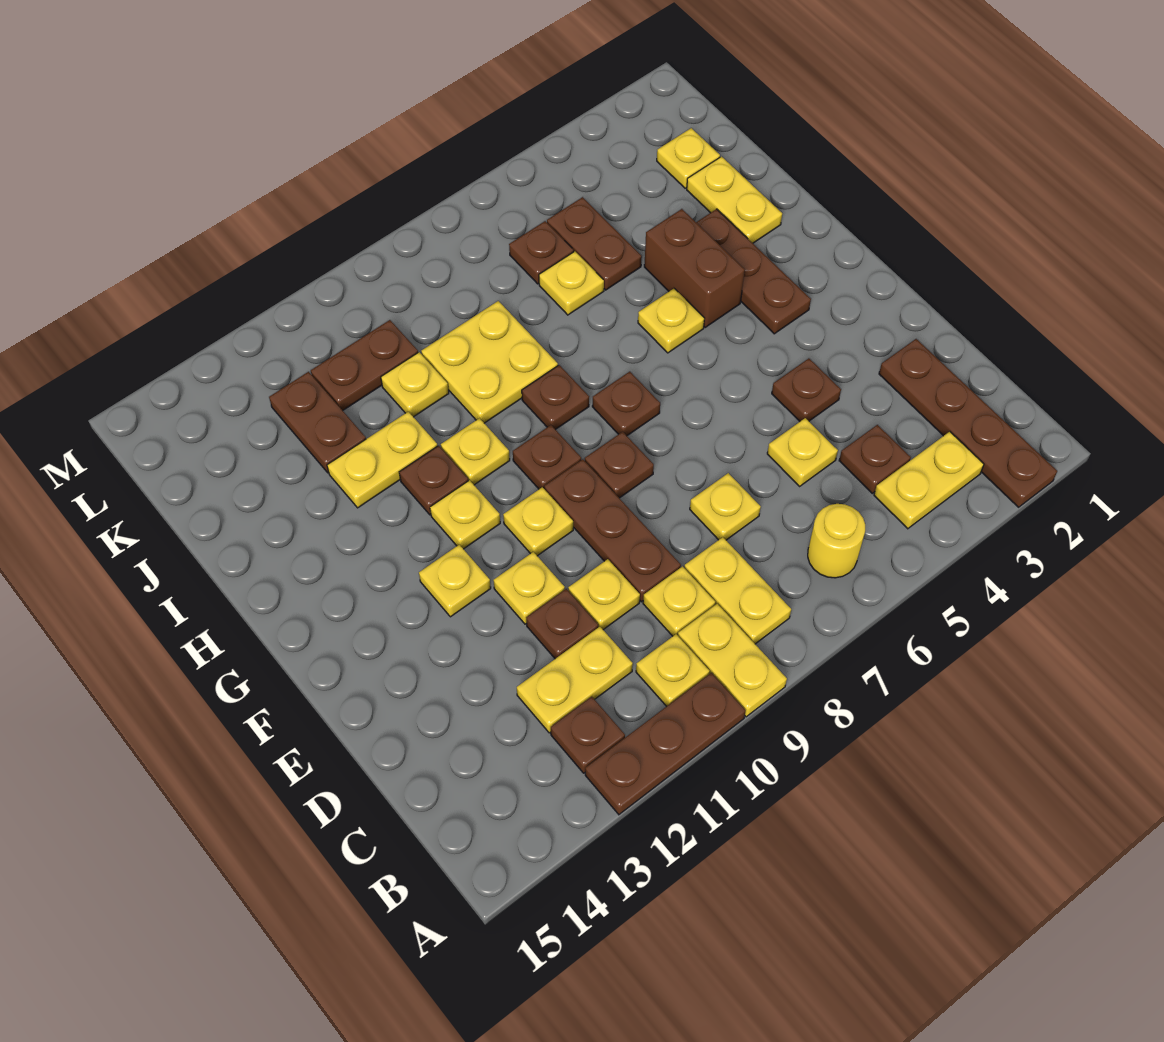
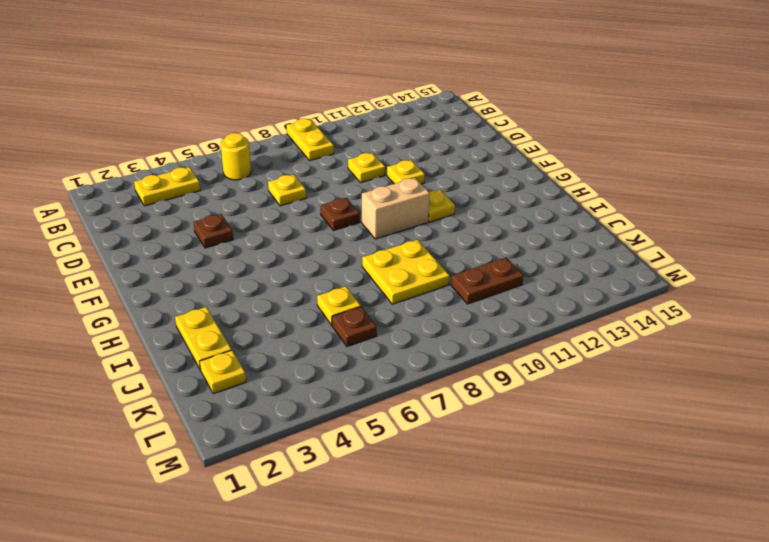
tan brick G9:G10 level 1 -> brown plate G9 level 1
none -> brown plate A2:D2 level 1
none -> brown plate A10:A12 level 1
none -> yellow plate B8:C8 level 1
none -> yellow plate B10 level 1

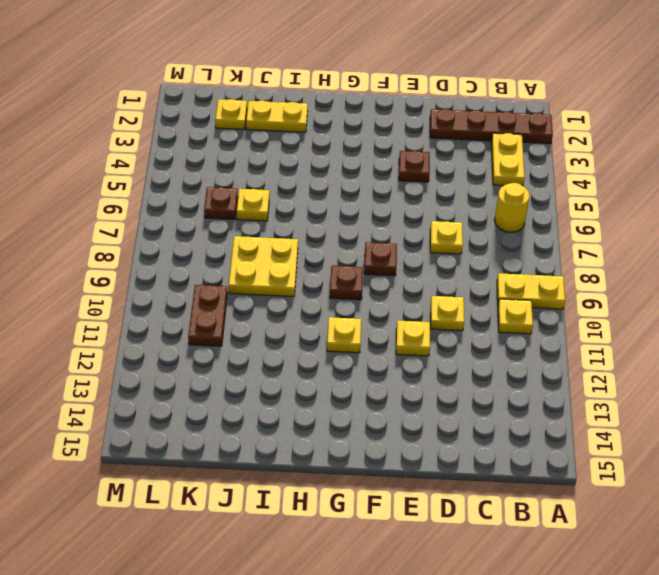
none -> brown plate A10:A12 level 1
none -> yellow plate B8:C8 level 1
none -> brown plate B12 level 1
none -> brown plate C4 level 1

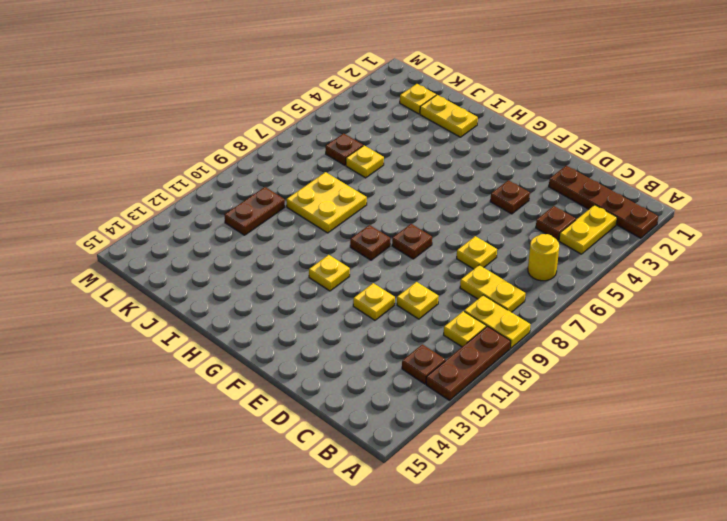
none -> yellow plate C9 level 1
none -> yellow plate C11:C12 level 1
none -> yellow plate D5 level 1
none -> brown plate D9:F9 level 1

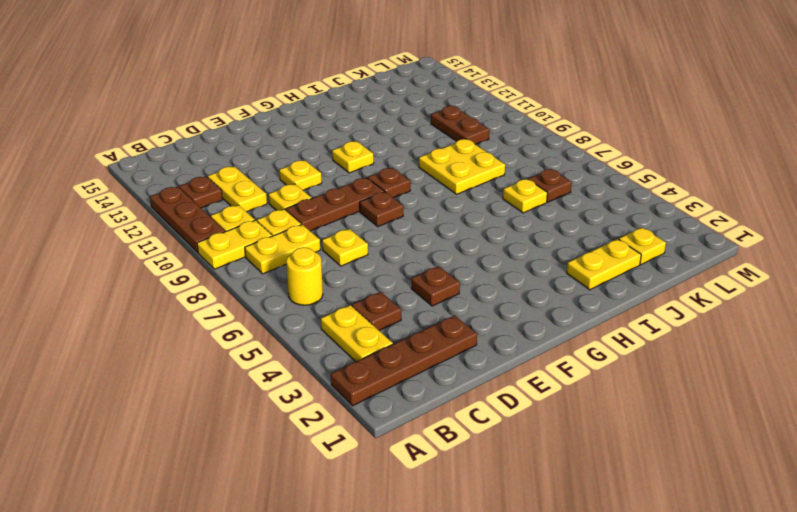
none -> yellow plate D5 level 1
none -> brown plate D11 level 1
none -> yellow plate F10 level 1
none -> yellow plate F12 level 1

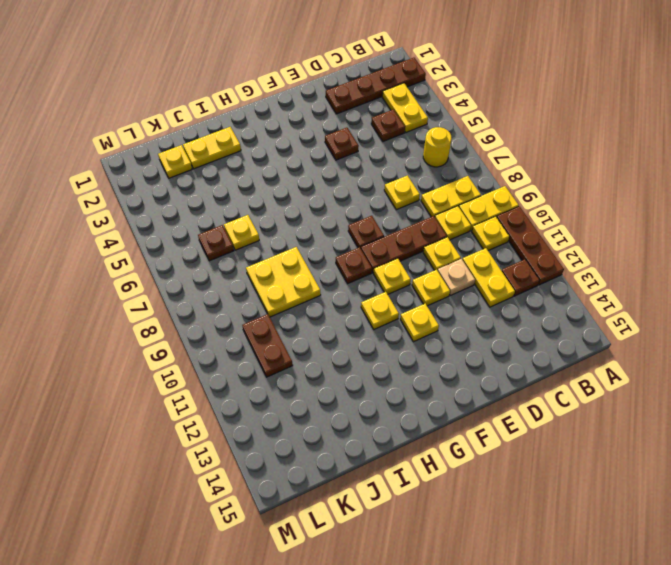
tan plate D11 level 1 -> brown plate D11 level 1
none -> yellow plate D5 level 1
none -> brown plate G3:I3 level 1
none -> brown plate G7 level 1
none -> brown brick H4:I4 level 1

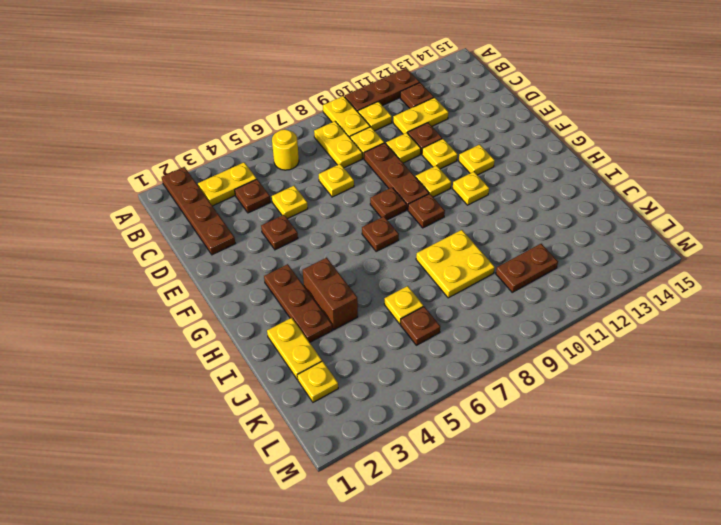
none -> yellow plate H5 level 1
none -> brown plate H8 level 1
none -> yellow plate H10 level 1
none -> brown plate H11 level 1

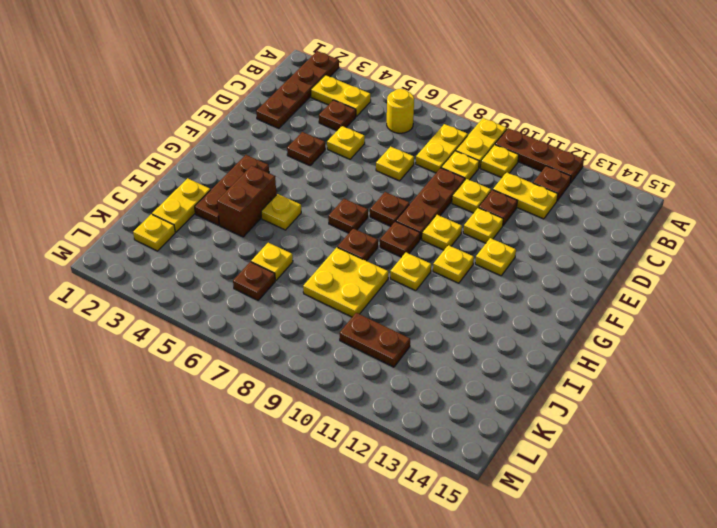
none -> brown plate H11 level 1
none -> yellow plate I11:I12 level 1
none -> brown plate J5:K5 level 1
none -> yellow plate J10 level 1

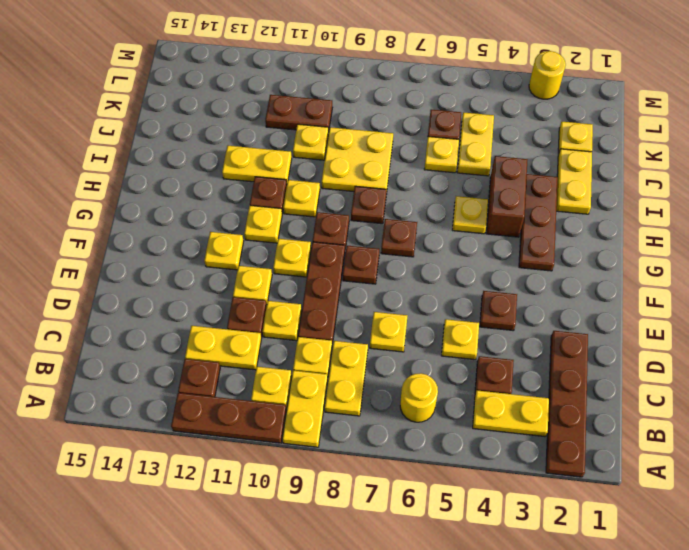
yellow plate J5:K5 level 1 -> brown plate J5:K5 level 1
yellow round brick M3 level 1 -> none
none -> brown plate J12:K12 level 1

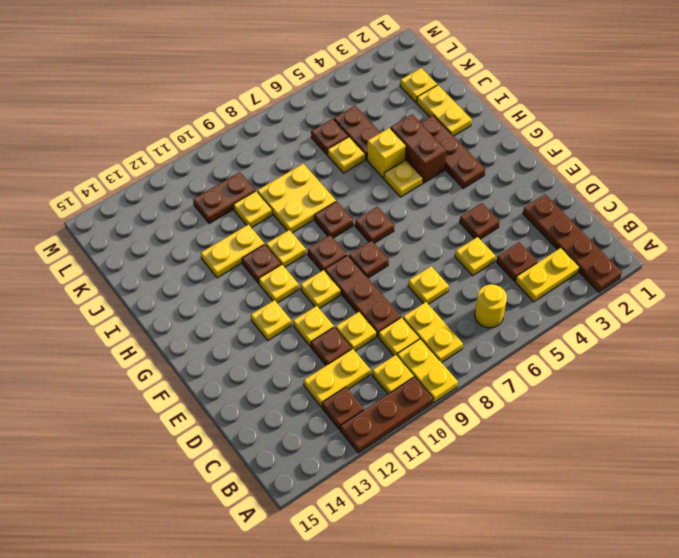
yellow brick I5 level 1 -> none
none -> brown plate J12:K12 level 1

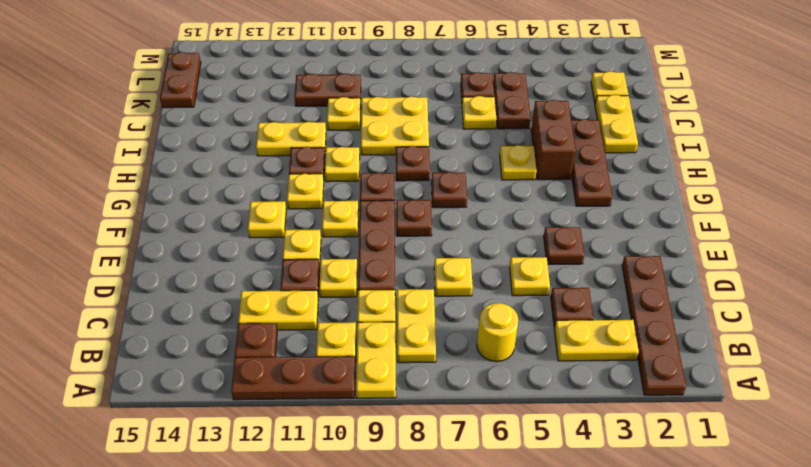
brown plate K15:L15 level 1 -> brown plate J12:K12 level 1

